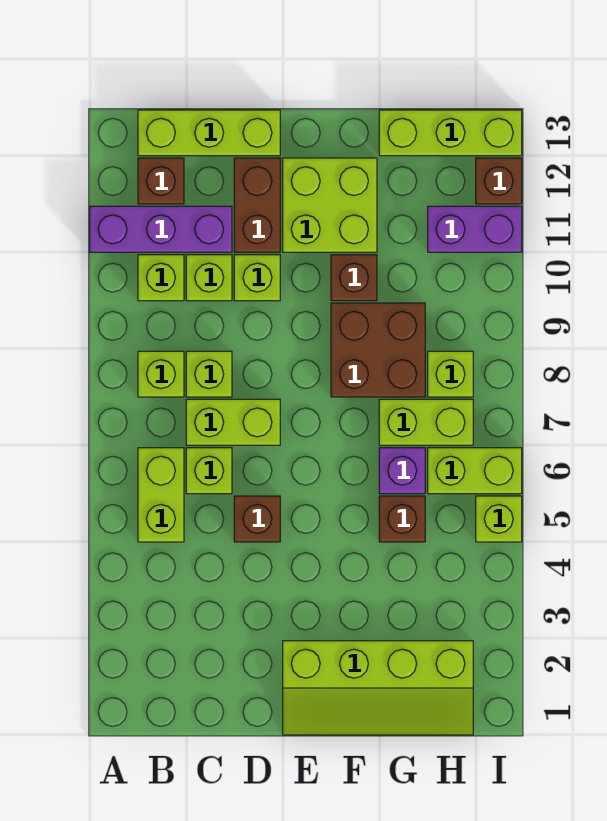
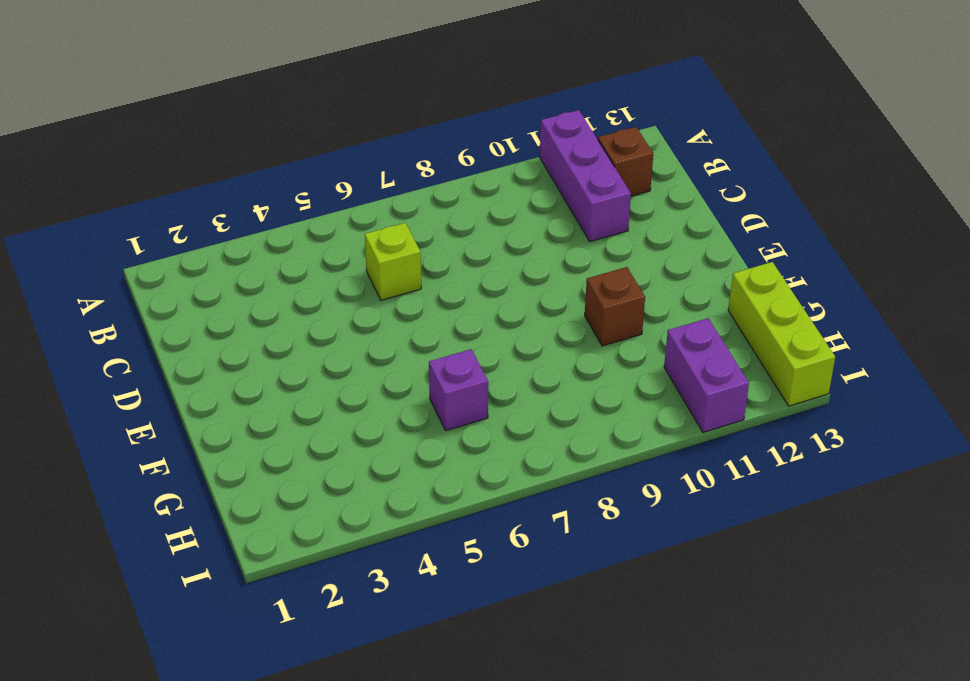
none -> lime brick B5:B6 level 1
none -> lime brick B8 level 1
none -> lime brick B10 level 1

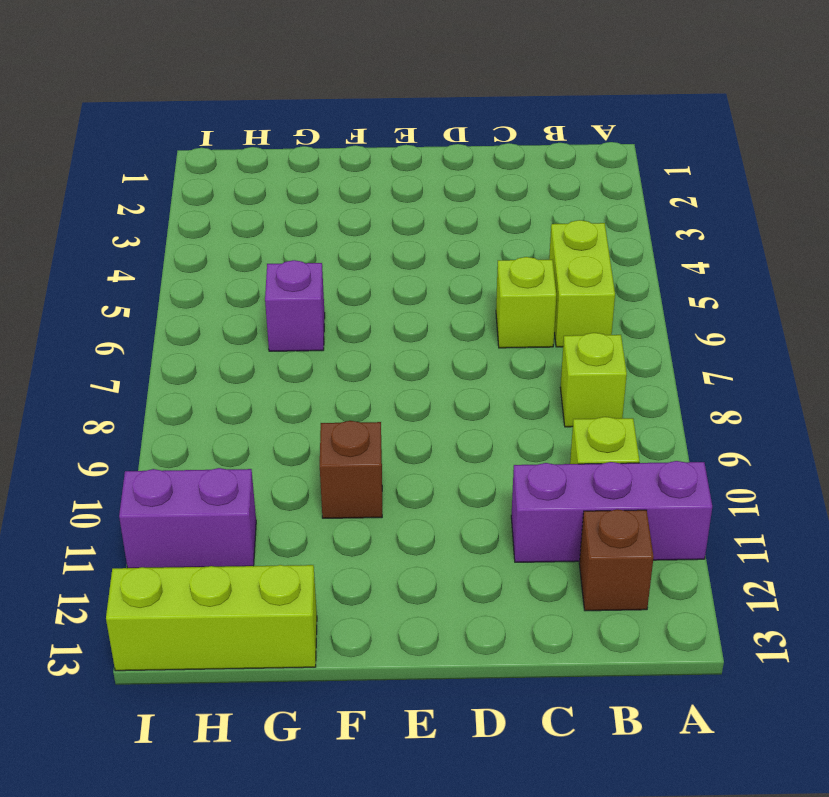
none -> lime brick B13:D13 level 1
none -> lime brick C7:D7 level 1
none -> lime brick C8 level 1

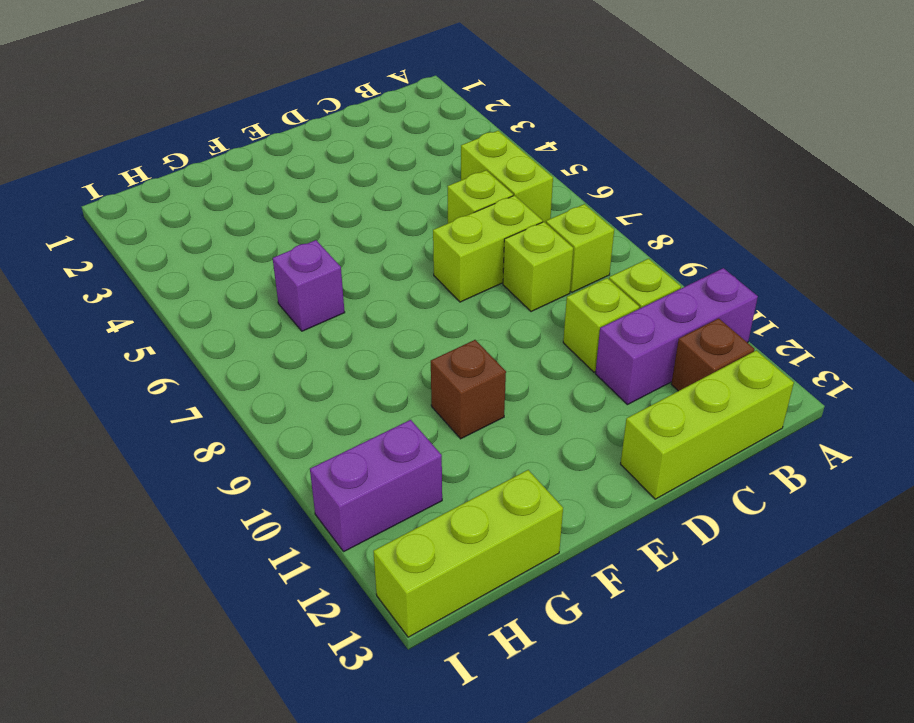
none -> brown brick D5 level 1
none -> lime brick D10 level 1
none -> brown brick D11:D12 level 1

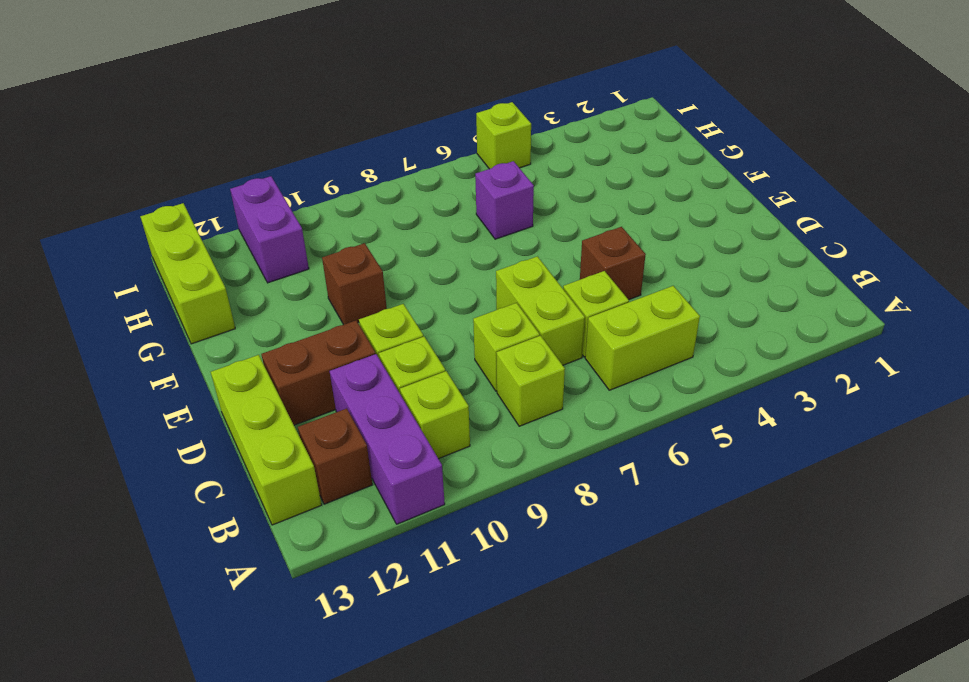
none -> lime slope E1:H2 level 1 top 2
none -> lime brick E11:F12 level 1
none -> brown brick F8:G9 level 1

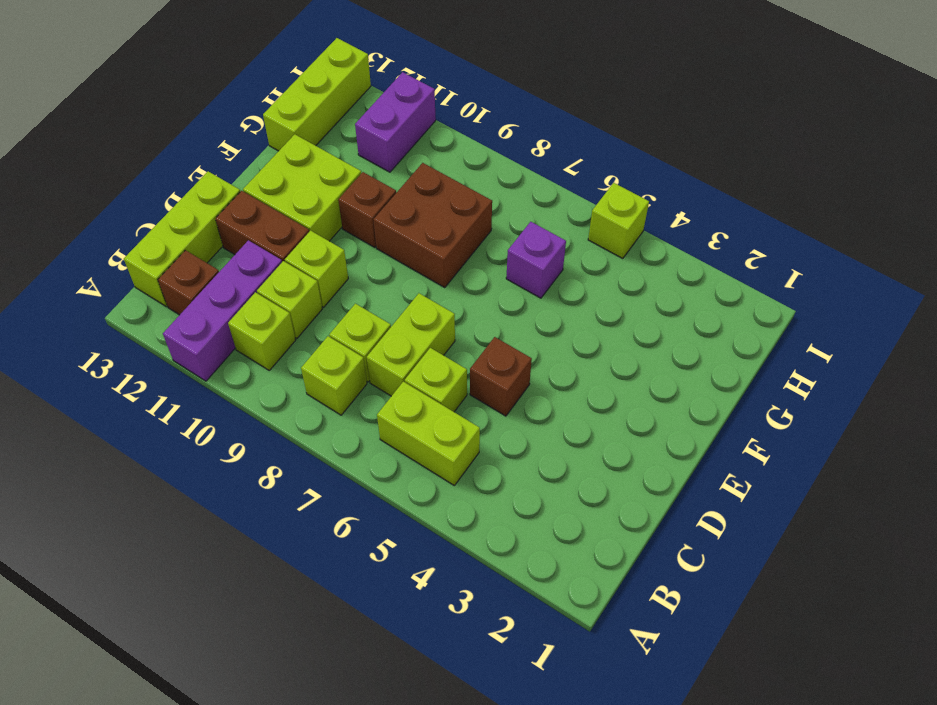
none -> lime slope E1:H2 level 1 top 2
none -> brown brick G5 level 1
none -> lime brick G7:H7 level 1

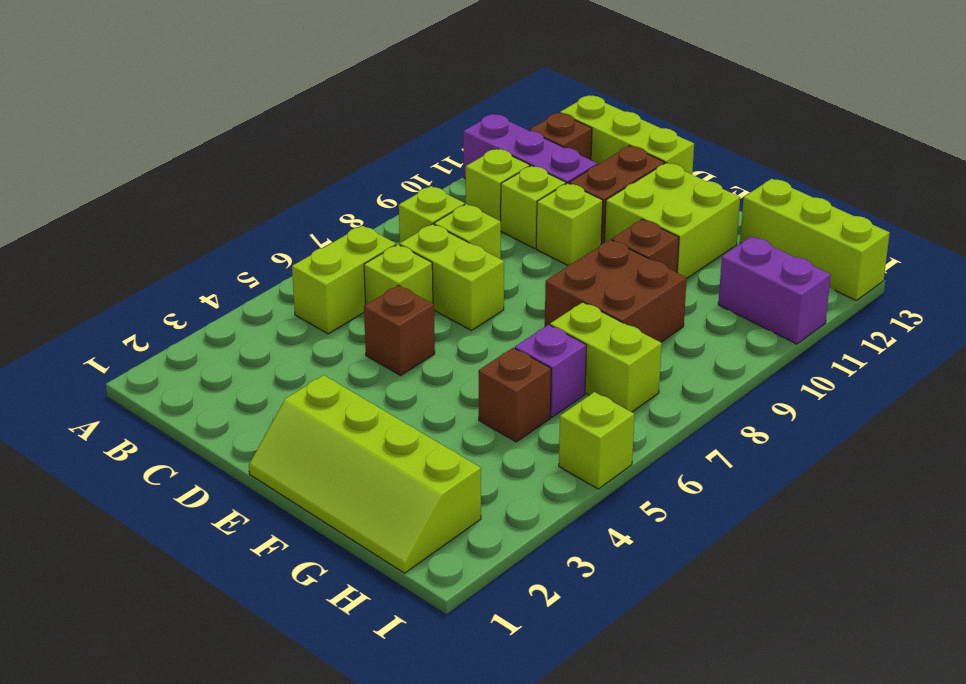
none -> lime brick H6:I6 level 1
none -> lime brick H8 level 1
none -> brown brick I12 level 1

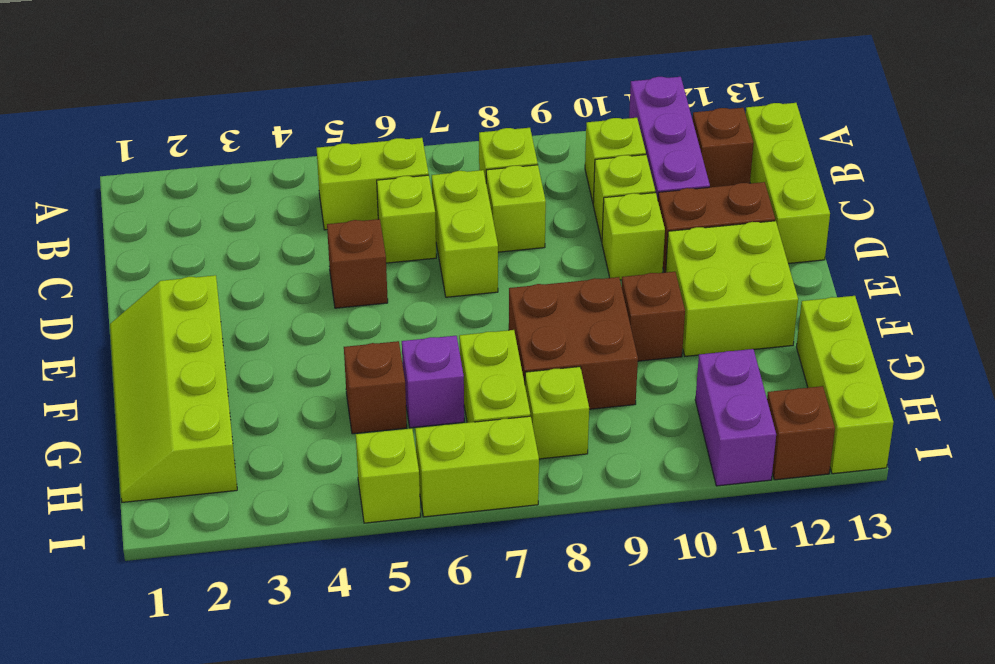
lime brick I6:I7 level 1 -> lime brick H6:I6 level 1

